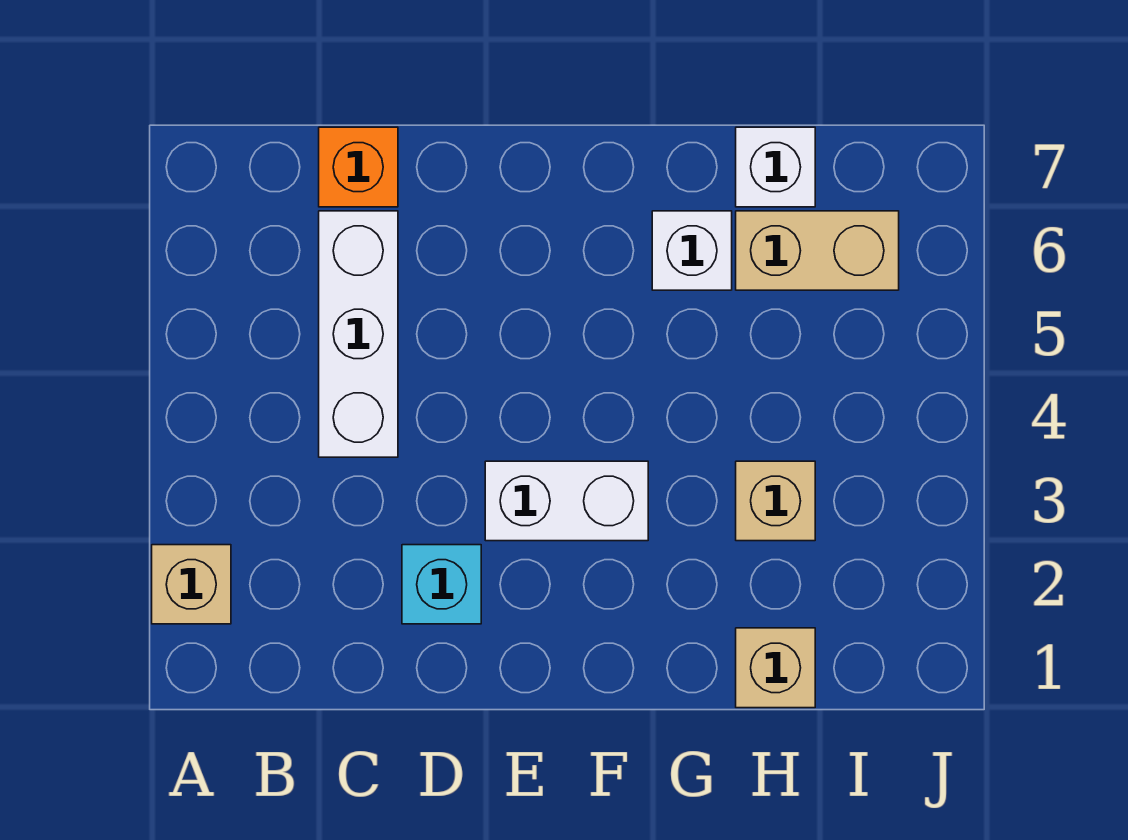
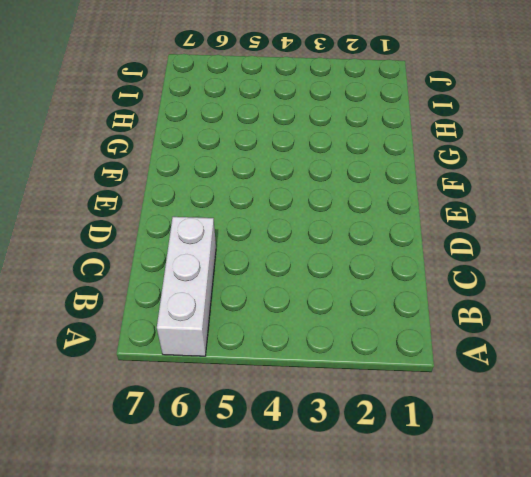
white brick A6:C6 level 1 -> white brick C4:C6 level 1
none -> tan brick A2 level 1
none -> orange brick C7 level 1

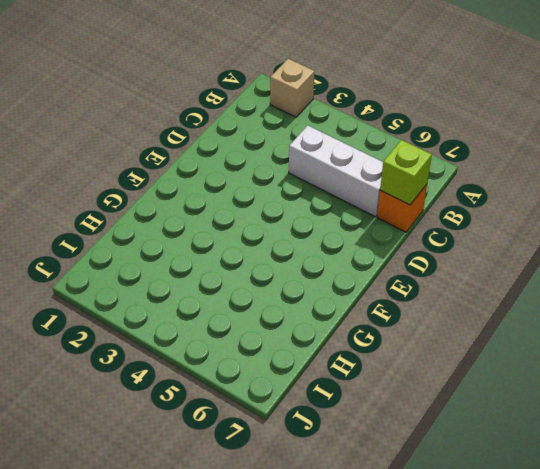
lime brick C7 level 2 -> none
none -> cyan brick D2 level 1
none -> white brick E3:F3 level 1

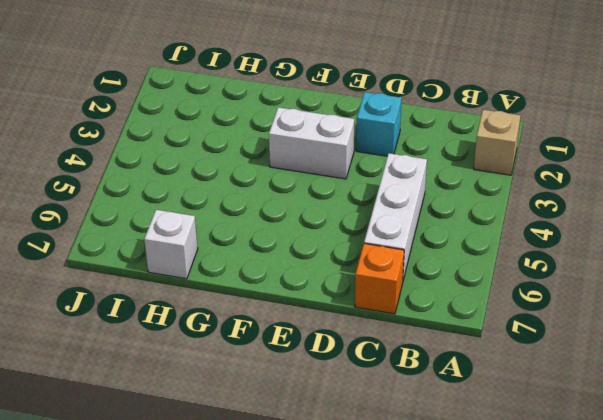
none -> white brick G6 level 1
none -> tan brick H1 level 1

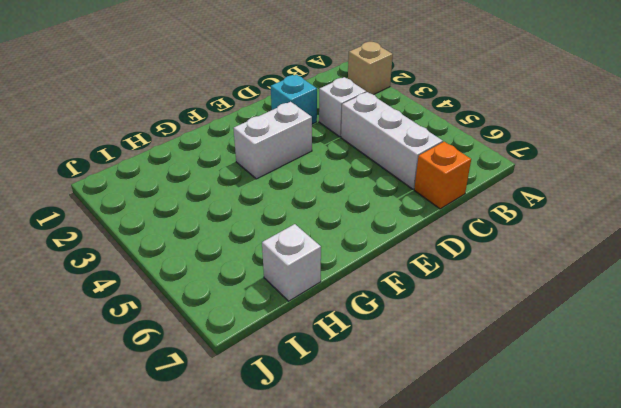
white brick C3 level 1 -> white brick G6 level 1
none -> tan brick H1 level 1
none -> tan brick H3 level 1

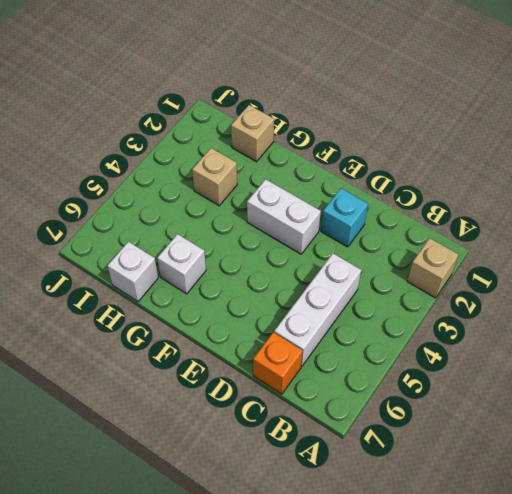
none -> tan brick H6:I6 level 1

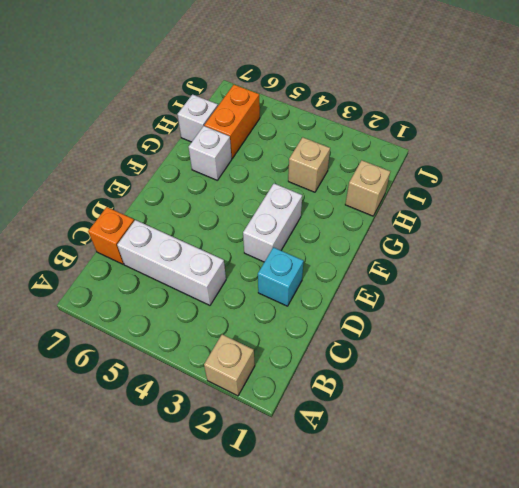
orange brick H6:I6 level 1 -> tan brick H6:I6 level 1

